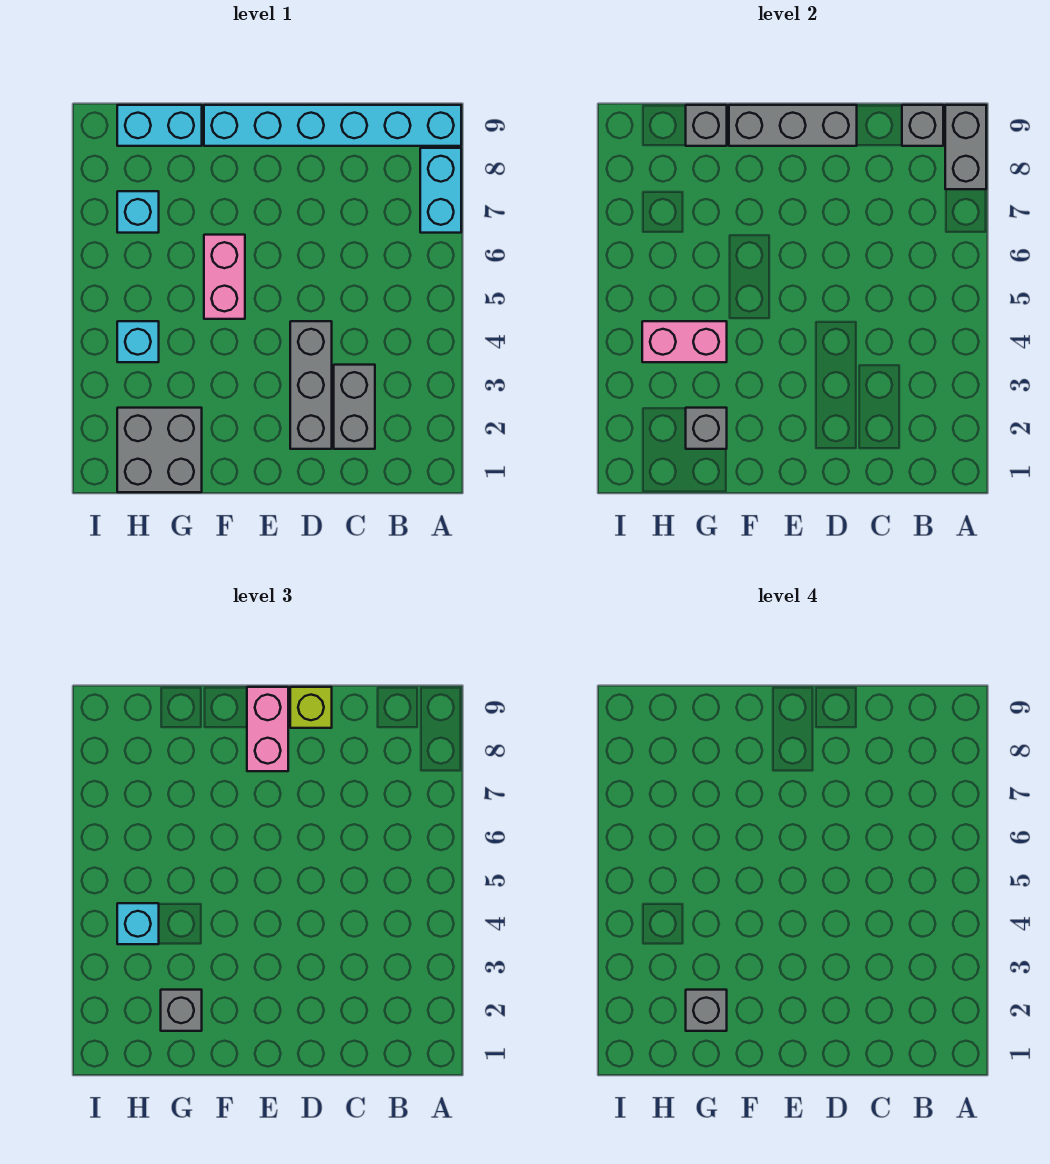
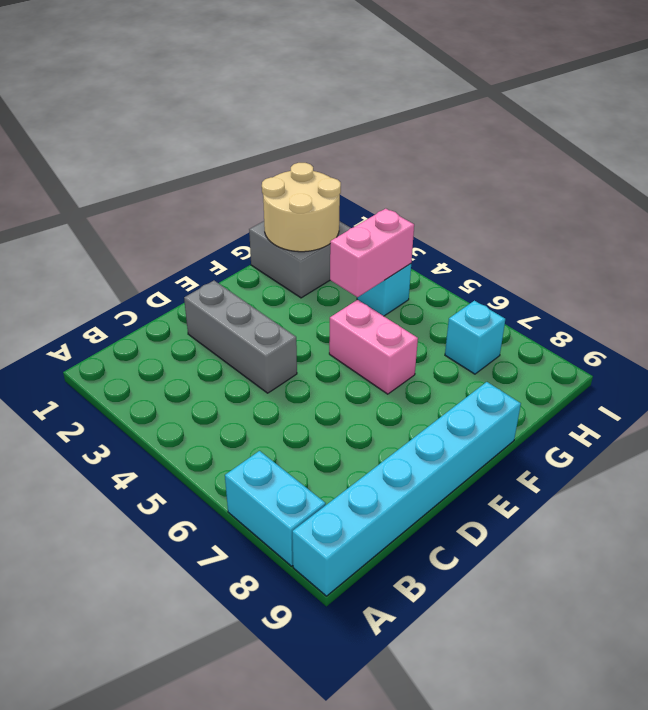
tan round brick G1:H2 level 2 -> grey brick G2 level 2
none -> grey brick C2:C3 level 1
none -> cyan brick G9:H9 level 1
none -> grey brick A8:A9 level 2

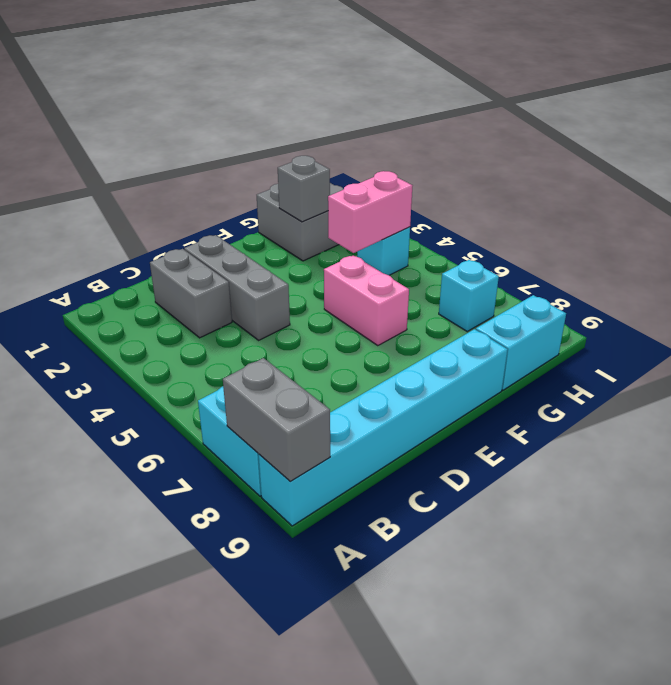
none -> grey brick B9 level 2
none -> grey brick D9:F9 level 2
none -> grey brick G9 level 2

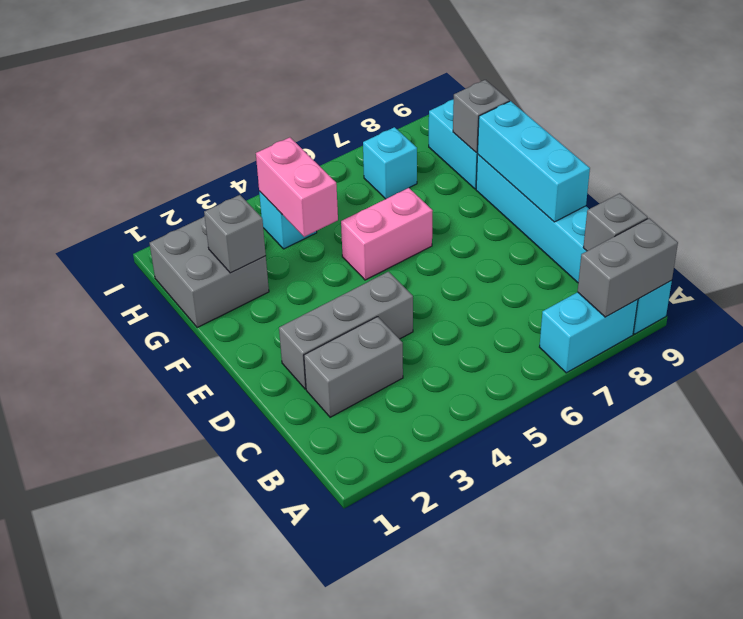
cyan brick D9:F9 level 2 -> grey brick D9:F9 level 2
none -> lime brick D9 level 3
none -> pink brick E8:E9 level 3
none -> grey brick G2 level 3

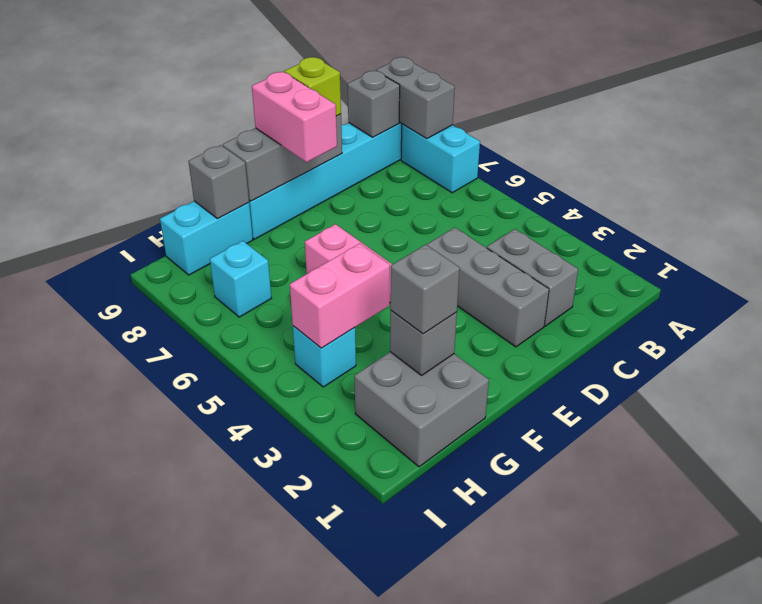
none -> cyan brick H4 level 3
none -> grey brick G2 level 4

